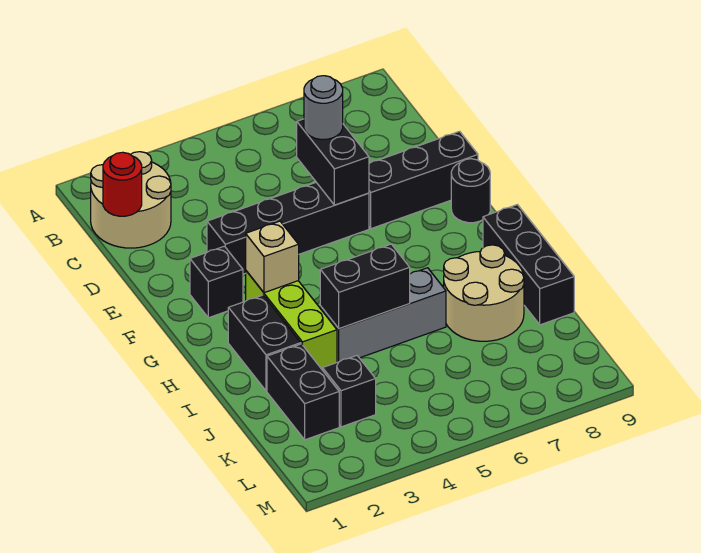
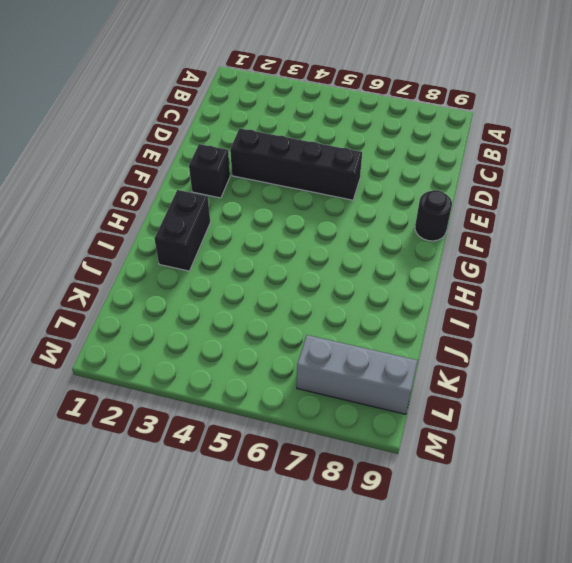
grey brick L7:L9 level 1 -> grey brick I4:I6 level 1
none -> tan round brick B1:C2 level 1
none -> black brick E7:E9 level 1
none -> lime brick G3:I3 level 1

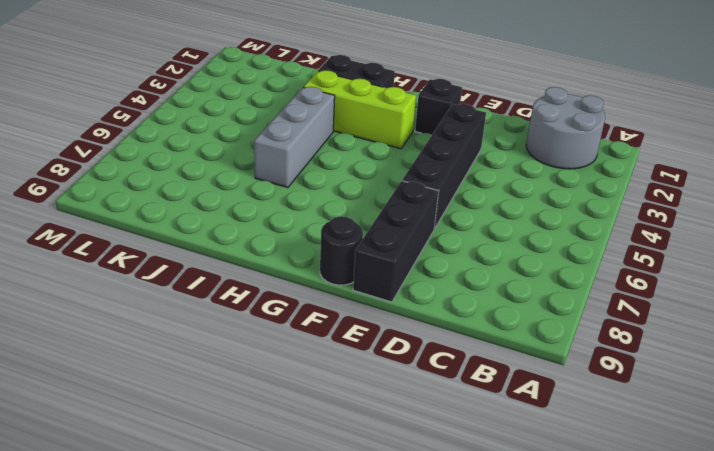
grey round brick B1:C2 level 1 -> tan round brick B1:C2 level 1
none -> black brick H9:J9 level 1
none -> tan round brick I7:J8 level 1
none -> black brick J2:K2 level 1

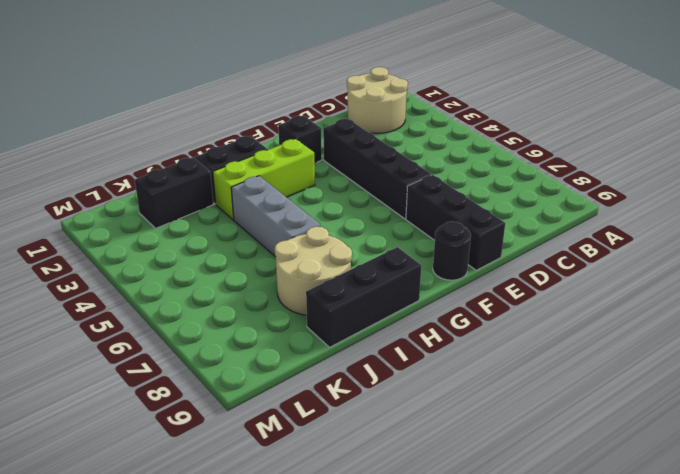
none -> black brick K3 level 1
none -> red round brick C1 level 2
none -> black brick D6:E6 level 2

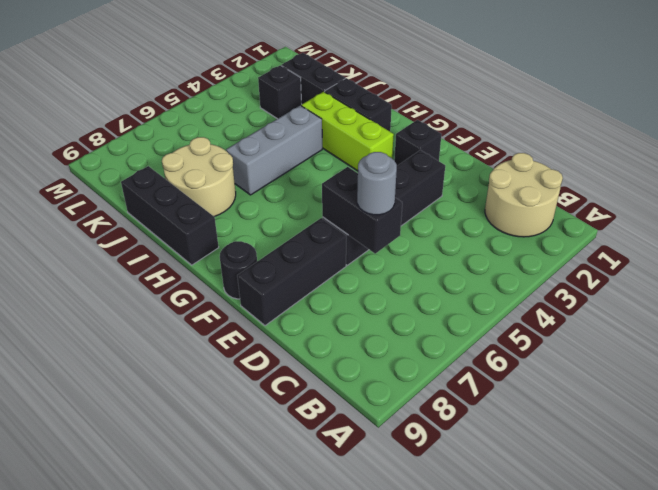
none -> red round brick C1 level 2
none -> tan brick G3 level 2
none -> black brick I4:I5 level 2

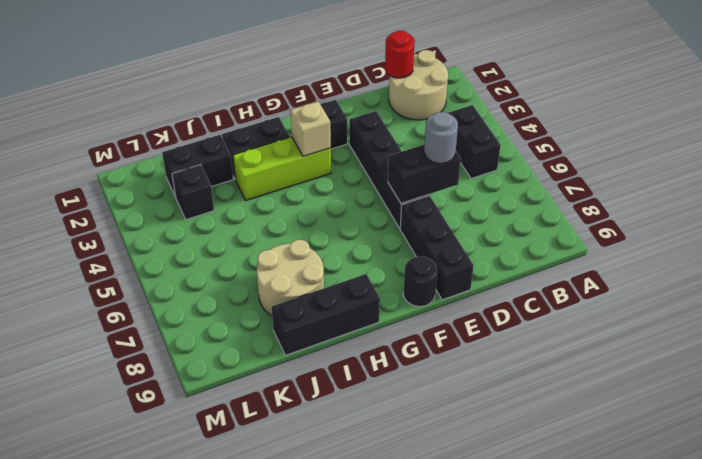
black brick B4:B5 level 1 -> black brick I4:I5 level 2
none -> grey brick I4:I6 level 1

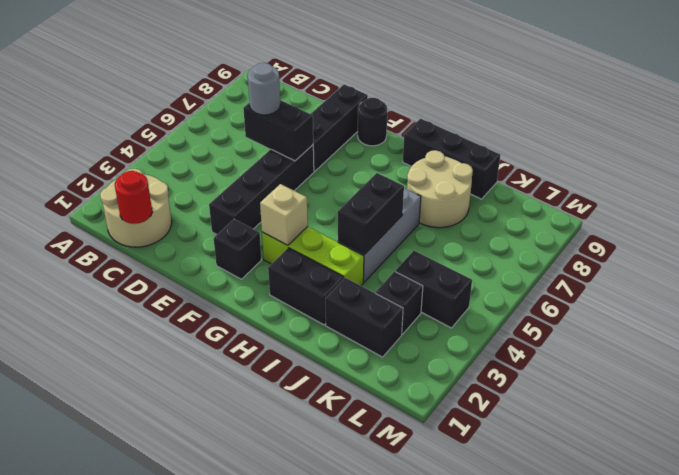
black brick K4:L4 level 1 -> none

